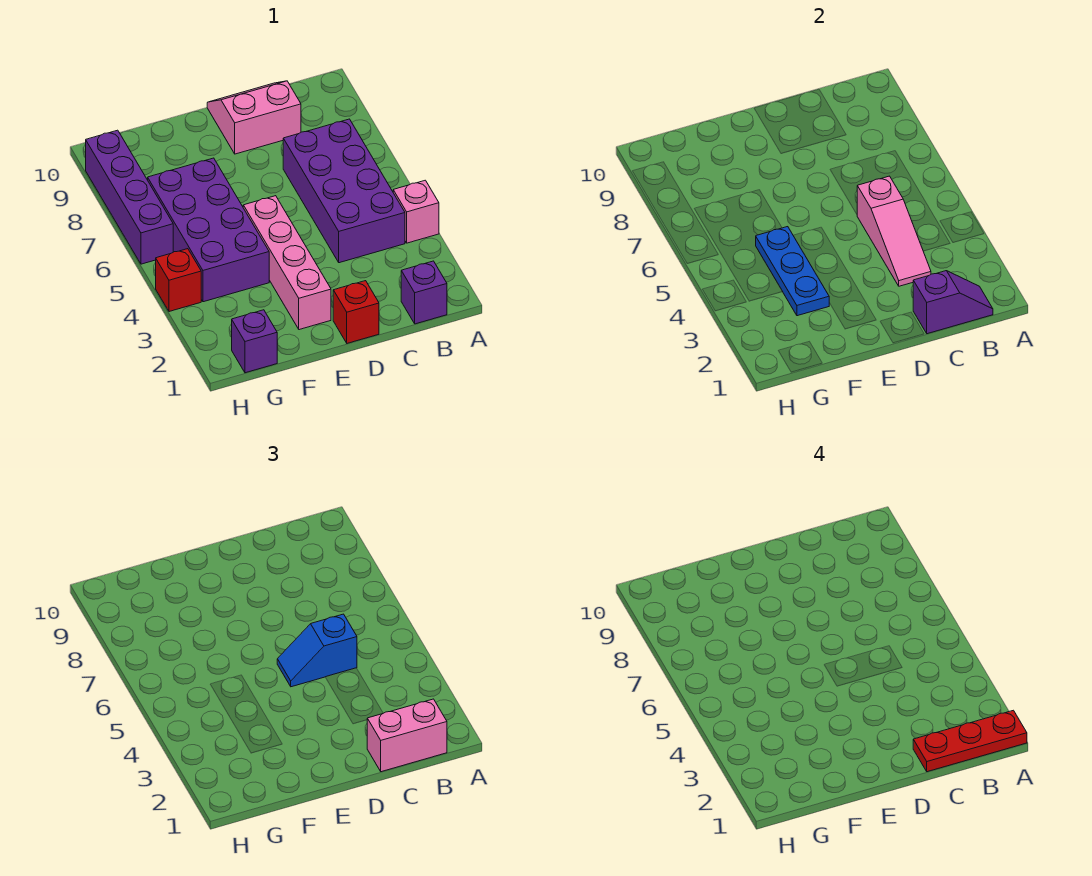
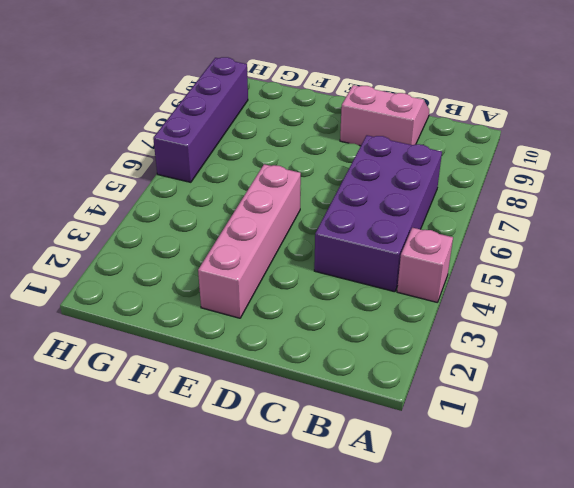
none -> purple brick B1 level 1
none -> red brick D1 level 1
none -> purple brick F4:G7 level 1

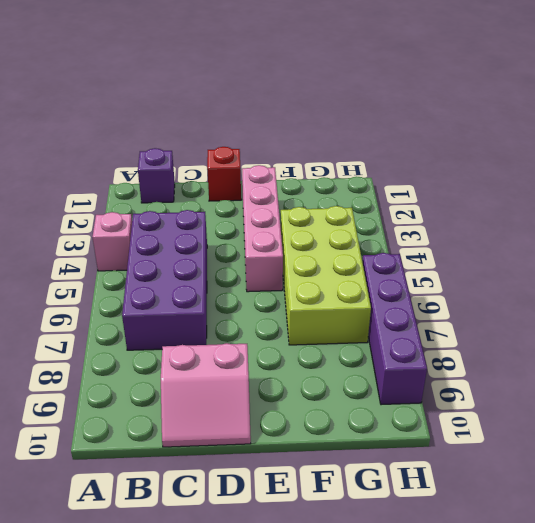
lime brick F4:G7 level 1 -> purple brick F4:G7 level 1
none -> purple brick G1 level 1
none -> red brick H4 level 1
none -> purple slope B1:C1 level 2 top C

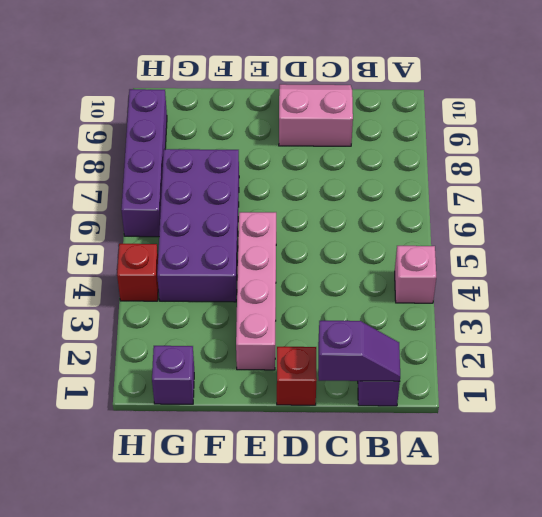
none -> purple brick B4:C7 level 1
none -> pink slope C3:C5 level 2 top 5
none -> blue plate F3:F5 level 2

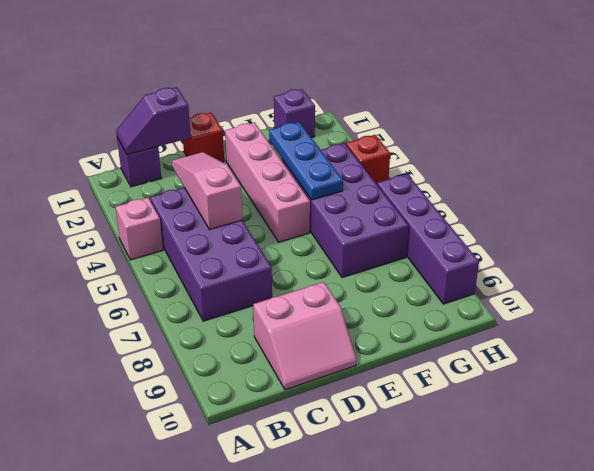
none -> pink brick B1:C1 level 3
none -> blue slope C5:D5 level 3 top C
none -> red plate A1:C1 level 4

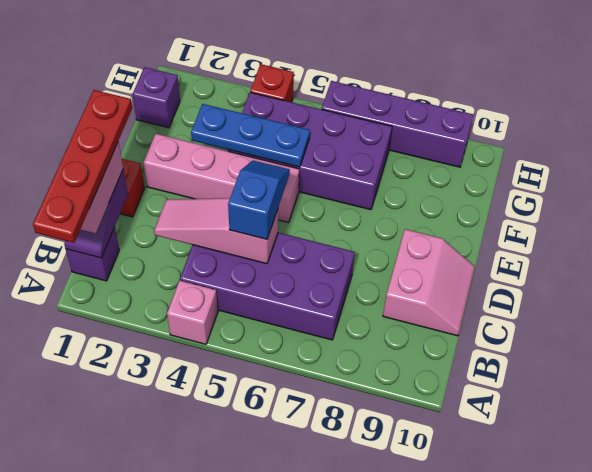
red plate A1:D1 level 4 -> red plate A1:C1 level 4

